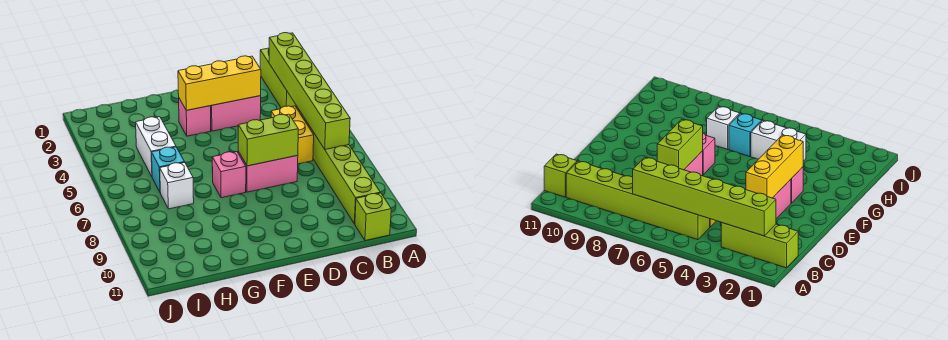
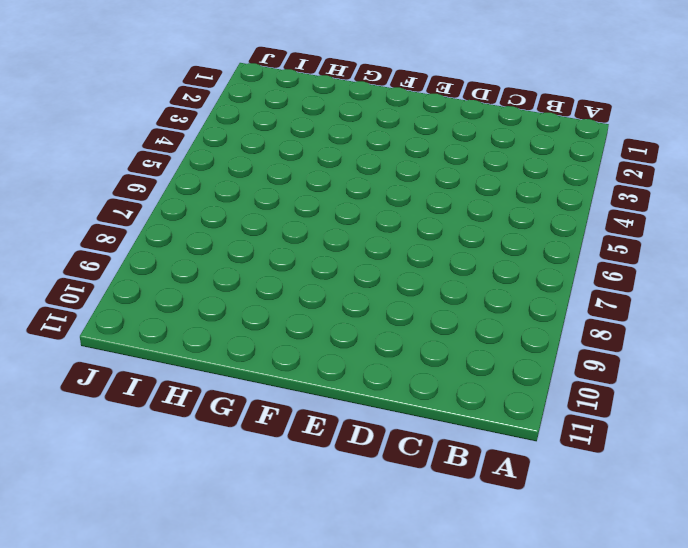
none -> lime brick B1:B3 level 1
none -> lime brick B5:B10 level 1
none -> lime brick B11 level 1

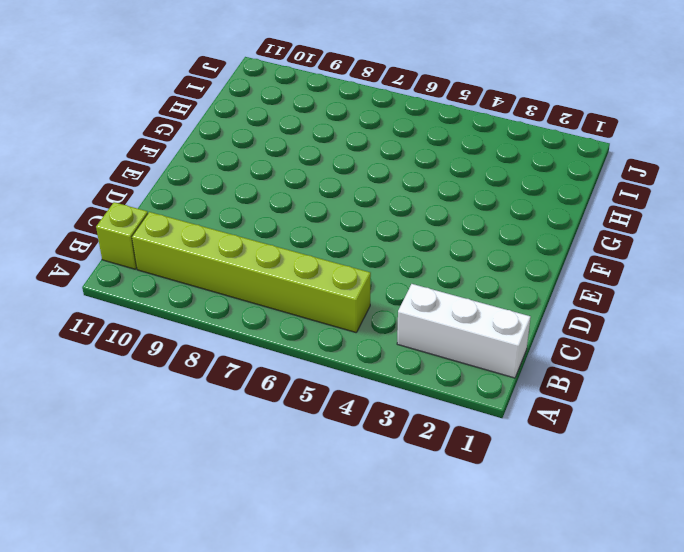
white brick B1:B3 level 1 -> lime brick B1:B3 level 1
none -> yellow brick C5:C6 level 1
none -> pink brick D3:E3 level 1
none -> pink brick D7:E7 level 1

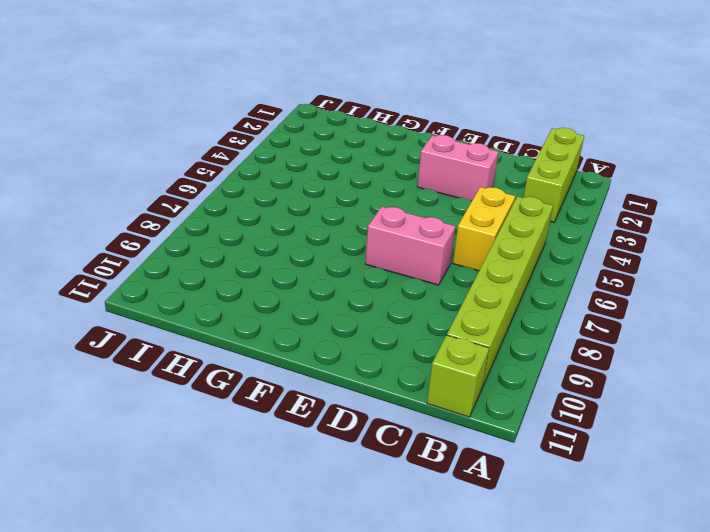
none -> pink brick F3 level 1
none -> pink brick F7 level 1
none -> white brick H4:H5 level 1

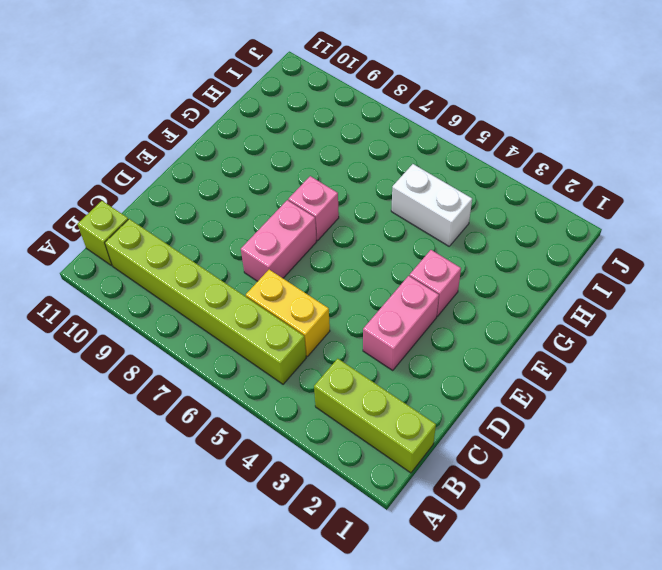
none -> cyan brick H6 level 1
none -> white brick H7 level 1
none -> lime brick B2:B7 level 2

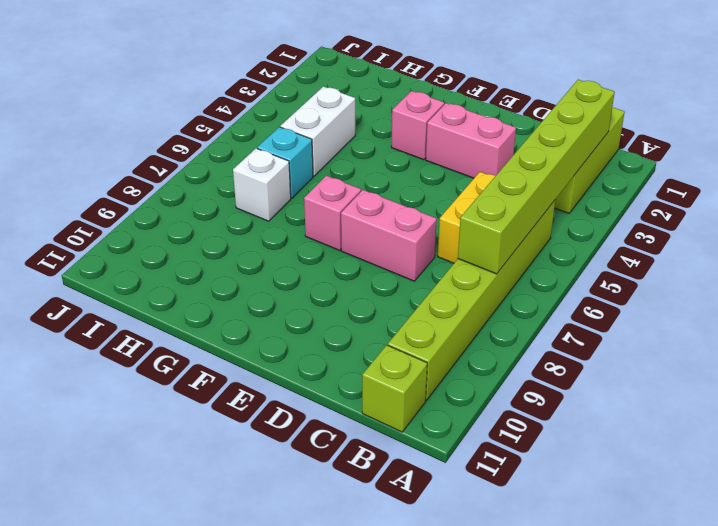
none -> yellow brick D3:F3 level 2
none -> lime brick D7:E7 level 2

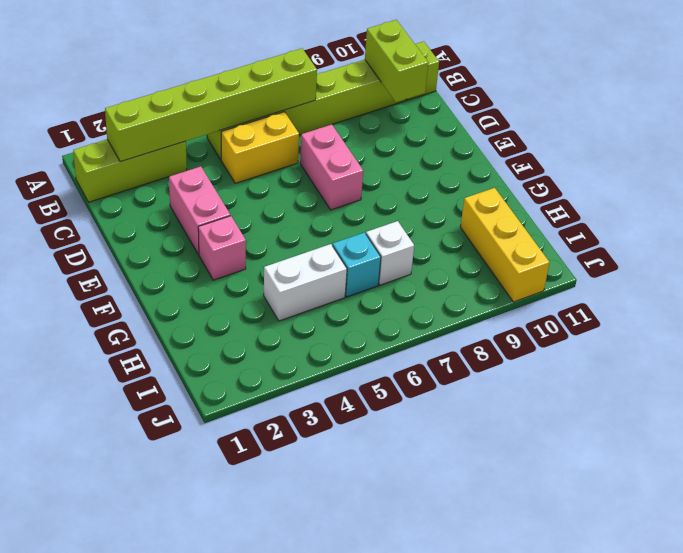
lime brick B10:C10 level 2 -> lime brick D7:E7 level 2
yellow brick H10:J10 level 1 -> yellow brick D3:F3 level 2
none -> pink brick F7 level 1

